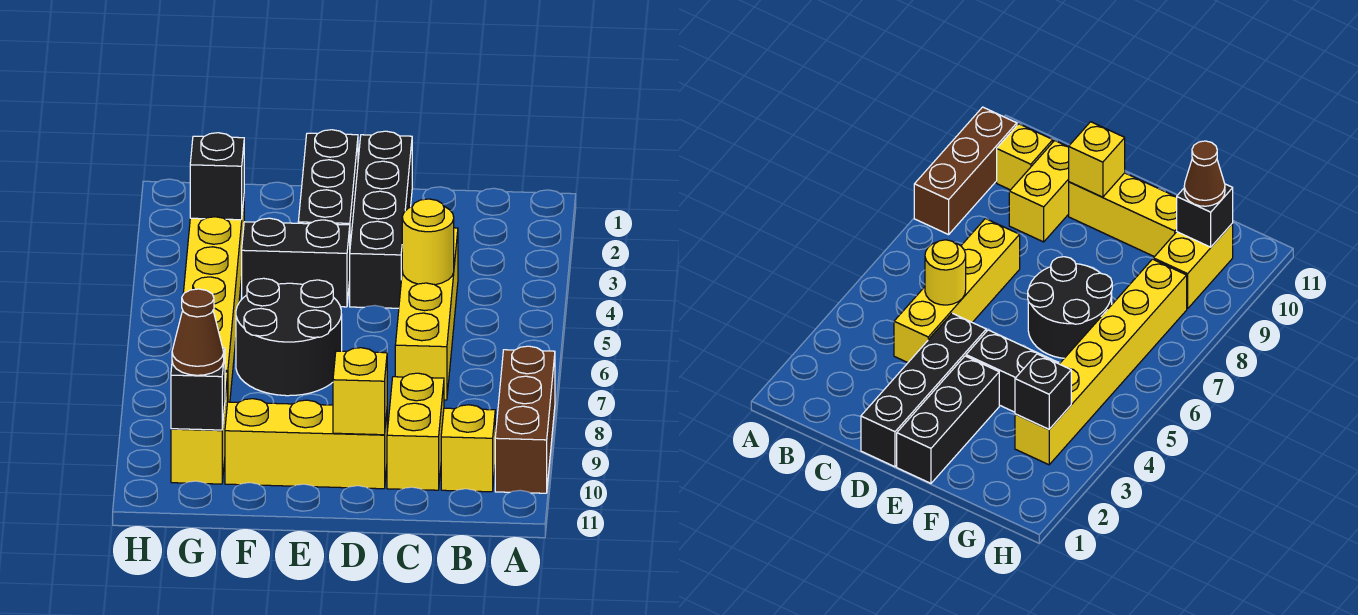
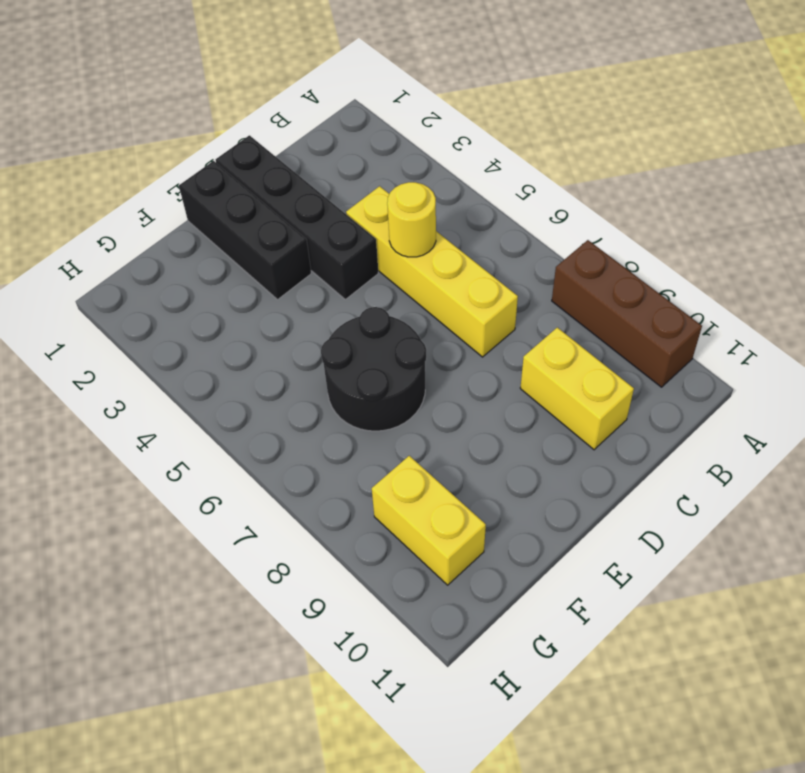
none -> yellow brick B10 level 1
none -> yellow brick D10:F10 level 1
none -> black brick E4:F4 level 1

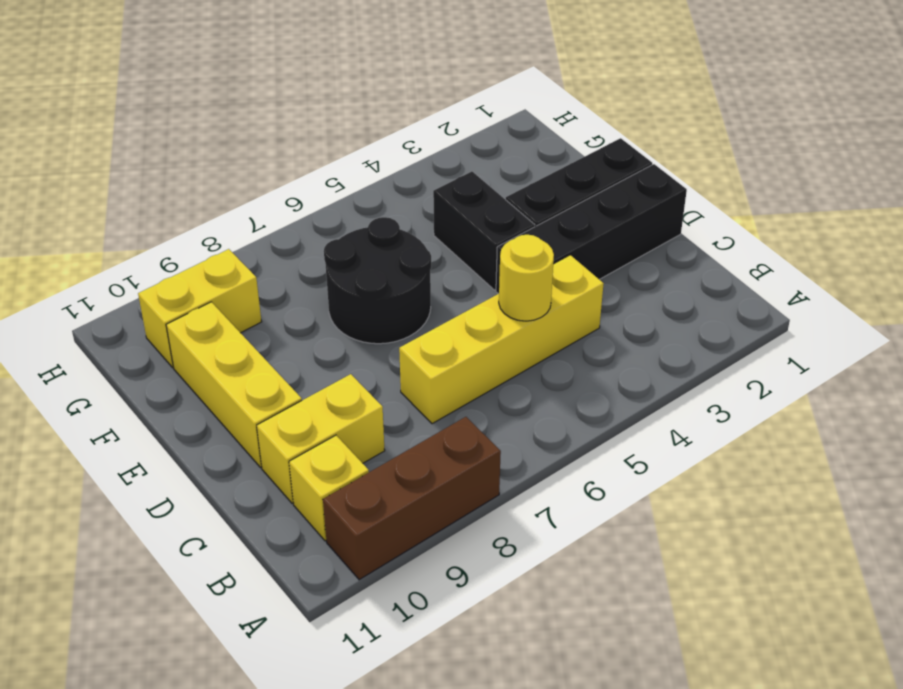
none -> yellow brick G3:G8 level 1
none -> yellow brick D10 level 2
none -> black brick G3 level 2

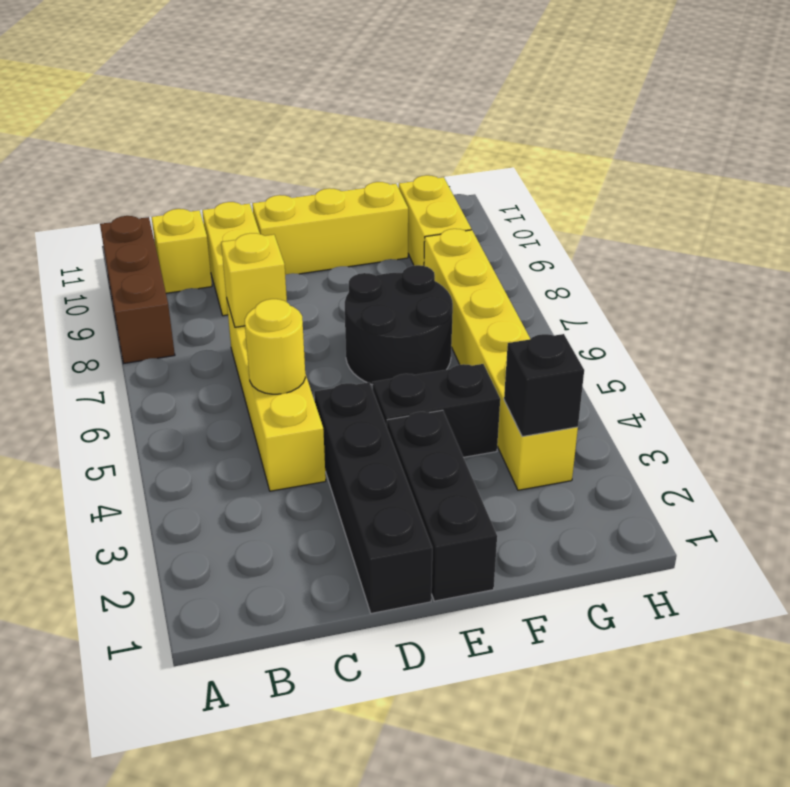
yellow brick C7 level 2 -> yellow brick D10 level 2
none -> black brick G10 level 2
none -> brown cone G10 level 3

